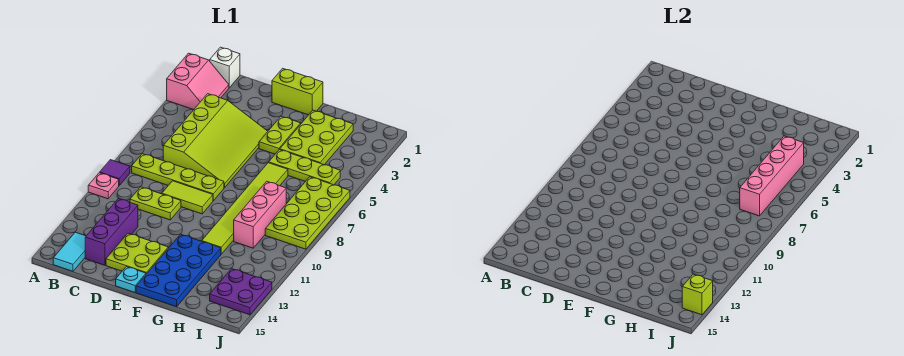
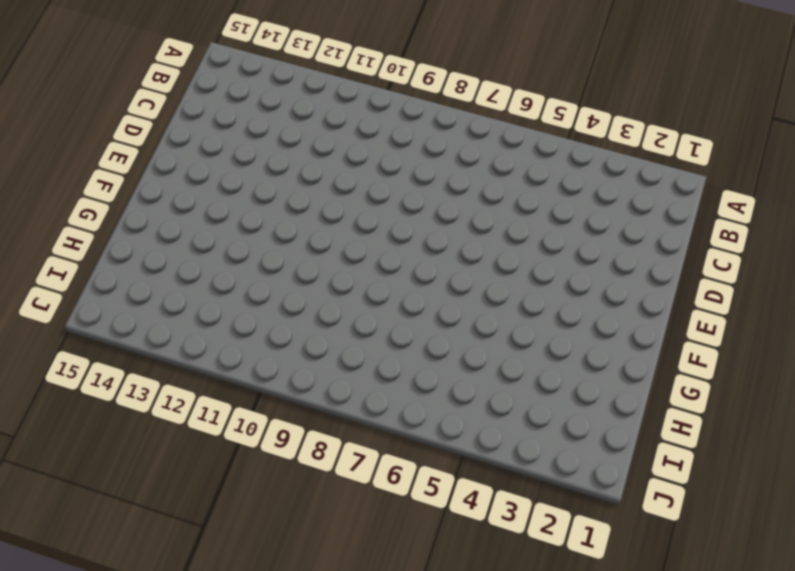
none -> pink slope A2:B3 level 1 top A
none -> purple tile A9 level 1
none -> pink plate A10 level 1

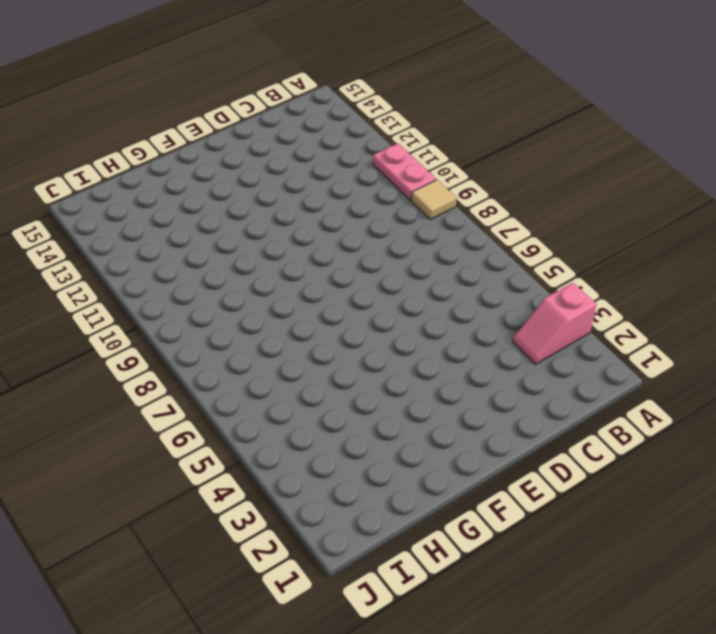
pink slope A3:B3 level 1 top A -> pink slope A2:B3 level 1 top A
tan tile A9 level 1 -> purple tile A9 level 1
pink plate A10:A11 level 1 -> pink plate A10 level 1
none -> white brick B1 level 1
none -> lime plate B8:E8 level 1
none -> cyan tile B14:B15 level 1

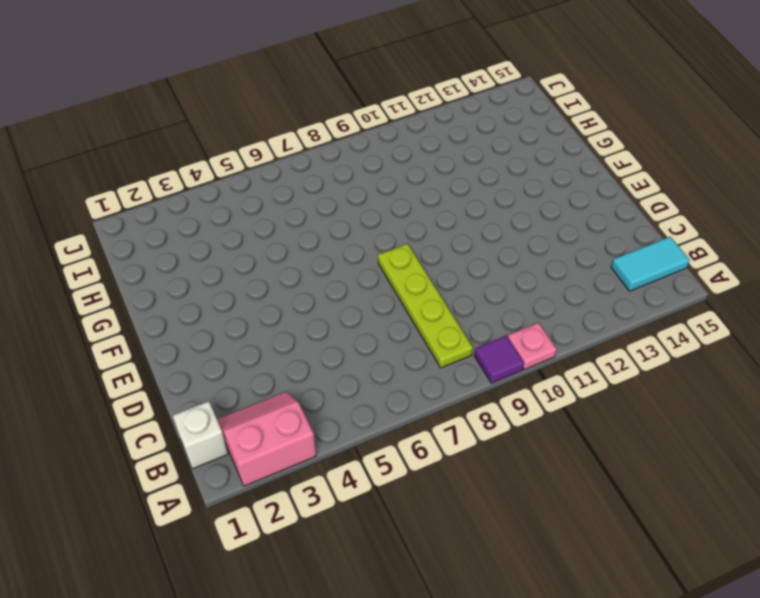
none -> lime slope C4:E7 level 1 top C
none -> lime plate C10:D10 level 1
none -> purple brick C12:C14 level 1

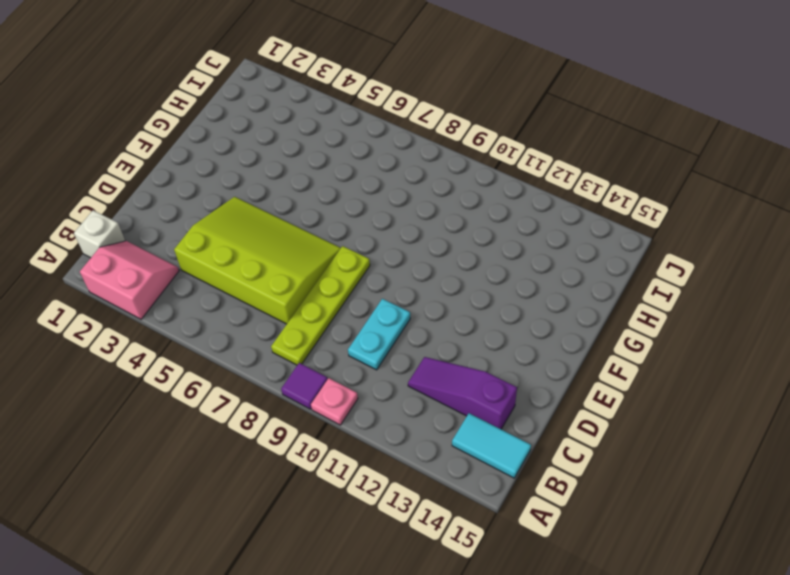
cyan plate C10:D10 level 1 -> lime plate C10:D10 level 1
purple slope C12:C14 level 1 top 14 -> purple brick C12:C14 level 1
none -> lime tile D9:E9 level 1
none -> lime plate D13:E14 level 1
none -> lime brick E1:F1 level 1

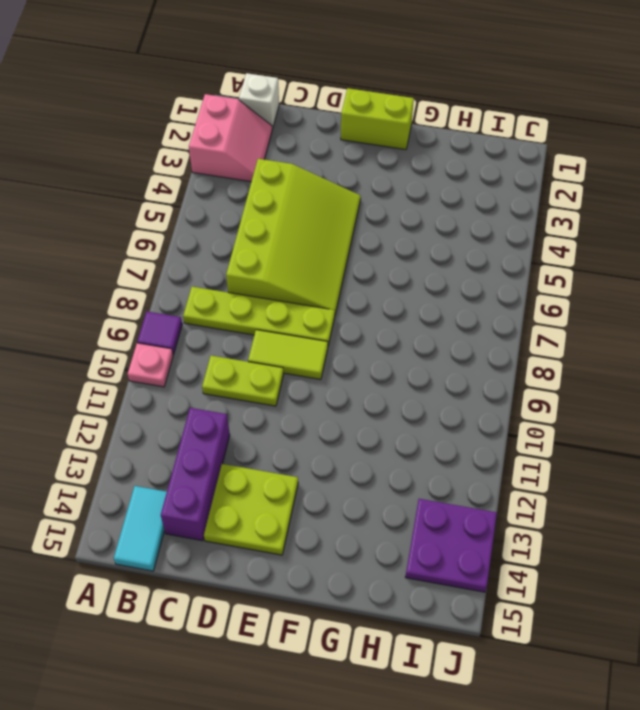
none -> cyan plate E15 level 1
none -> lime plate F3:F4 level 1
none -> blue plate F12:G15 level 1

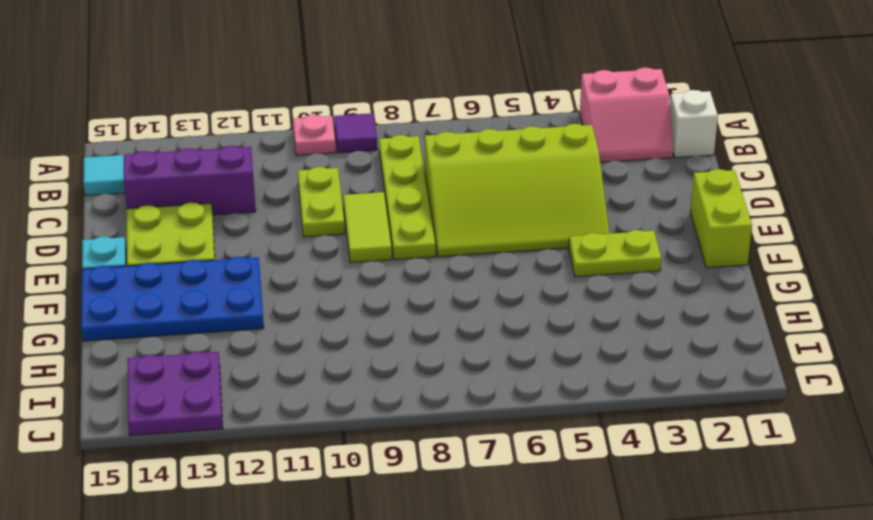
none -> lime plate G2:H4 level 1
none -> lime plate G5:I5 level 1
none -> lime tile G6:G11 level 1

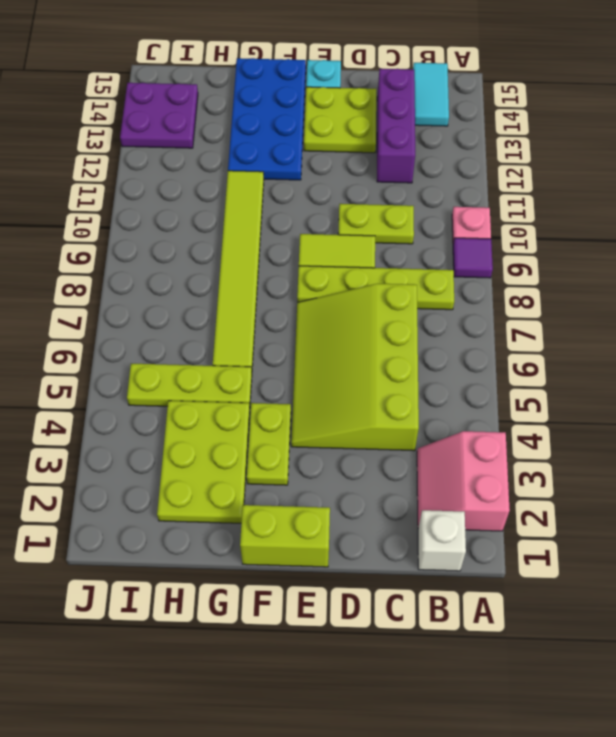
none -> pink brick H8:H10 level 1
none -> lime plate I6:J9 level 1
none -> pink brick I4:I7 level 2

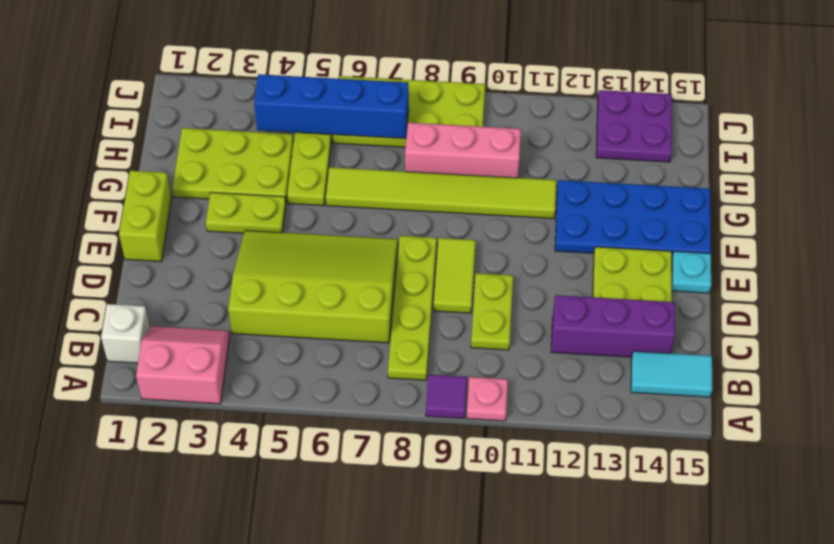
blue brick I4:I7 level 2 -> pink brick I4:I7 level 2
none -> lime brick J14 level 2

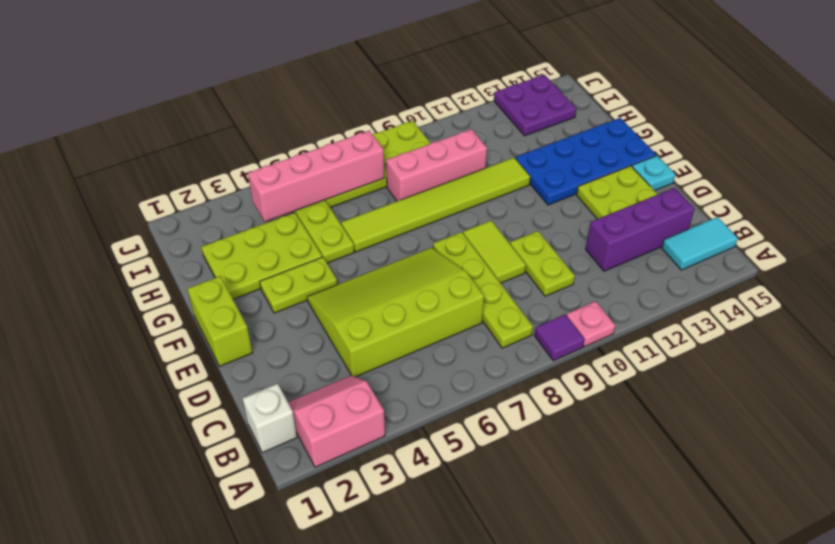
none -> lime brick J14 level 2

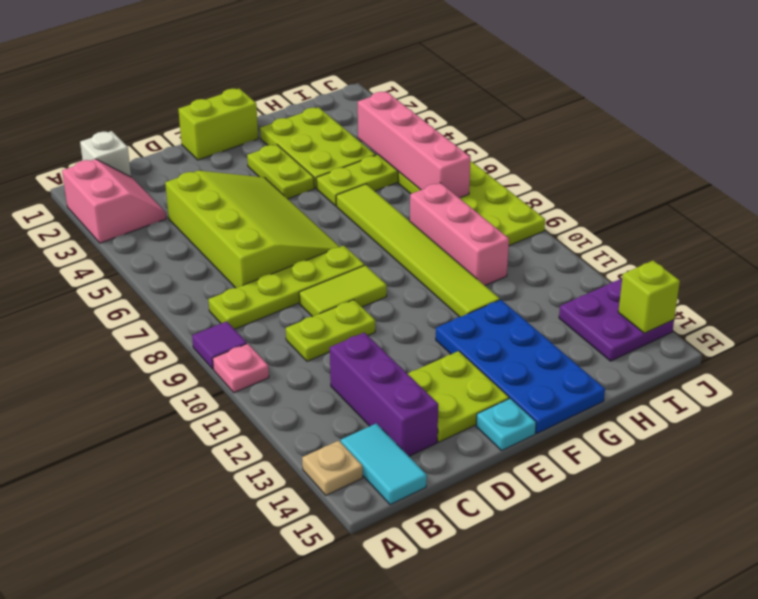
tan plate A14 level 1 -> none

